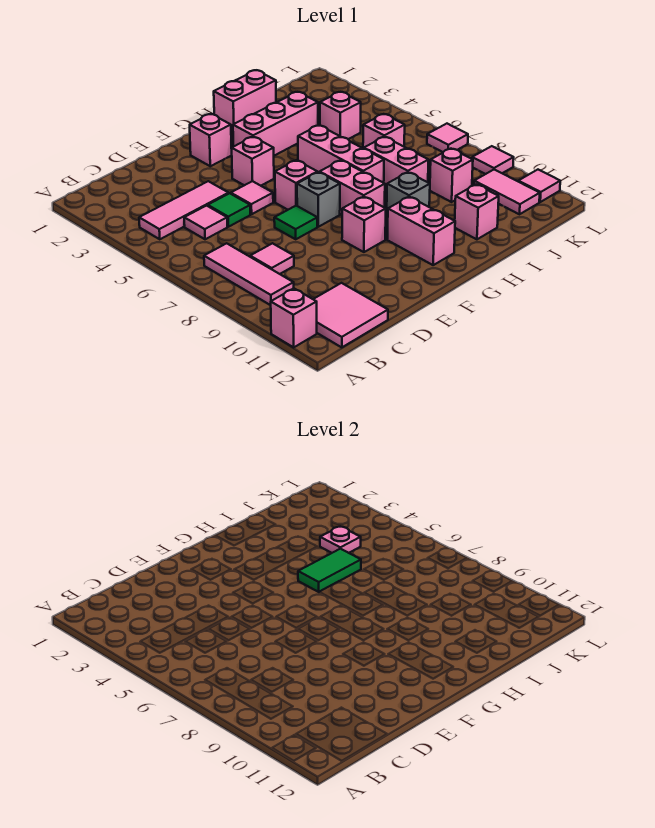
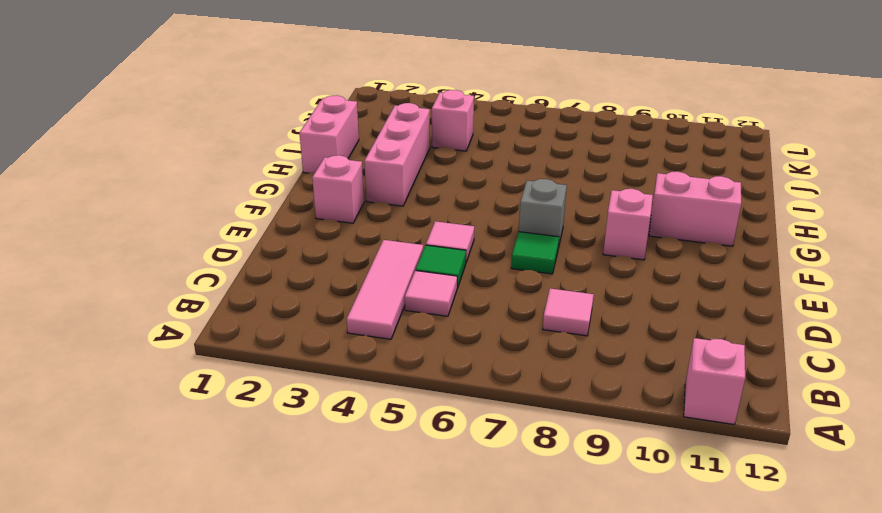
none -> pink tile B7:B9 level 1
none -> pink tile B11:C12 level 1
none -> pink brick F4 level 1
none -> pink brick F6 level 1

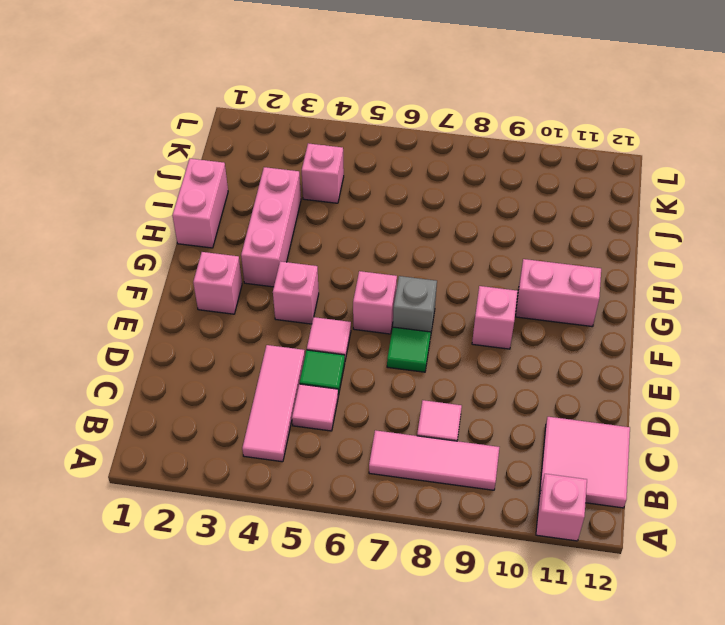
none -> pink brick G7:G8 level 1
none -> pink brick H5:H7 level 1
none -> grey brick H9 level 1
none -> pink brick I7:I8 level 1

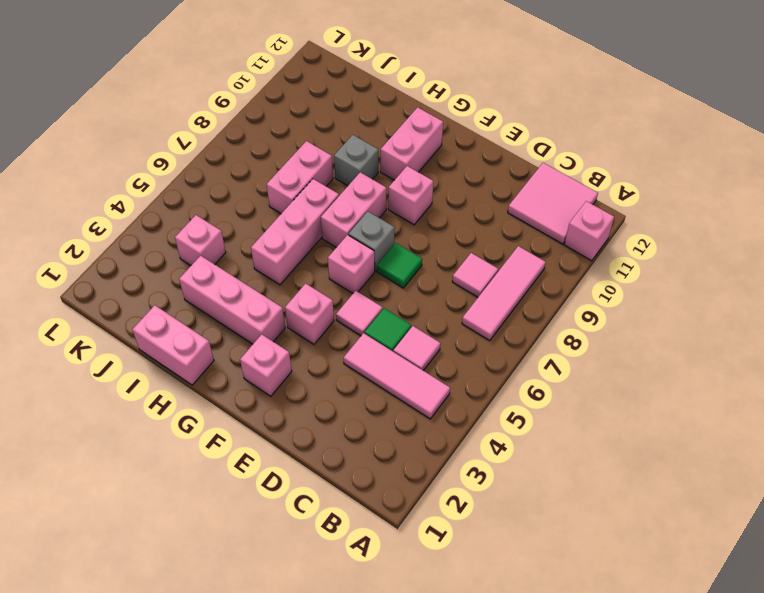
none -> pink brick I11 level 1
none -> pink brick J6 level 1
none -> pink brick J9 level 1
none -> pink tile K10:K11 level 1

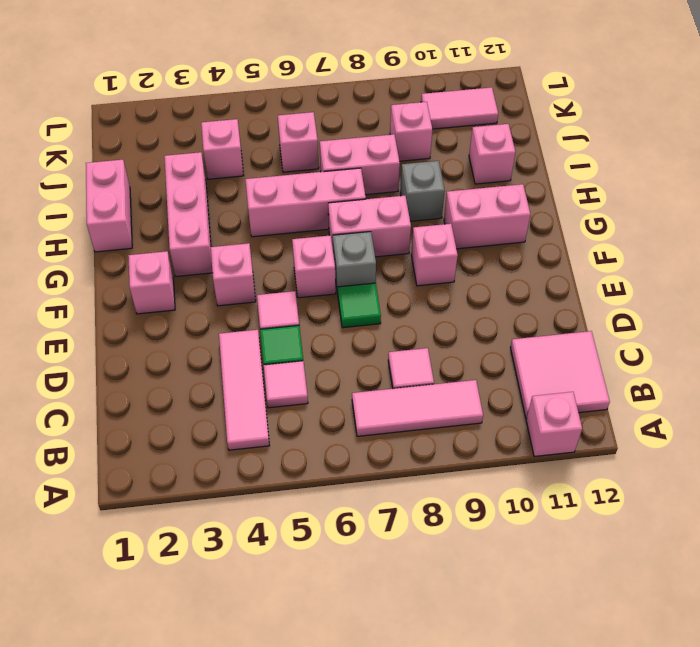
none -> pink tile L7 level 1
none -> pink tile L9 level 1
none -> pink tile L11 level 1
none -> green tile H5:I5 level 2

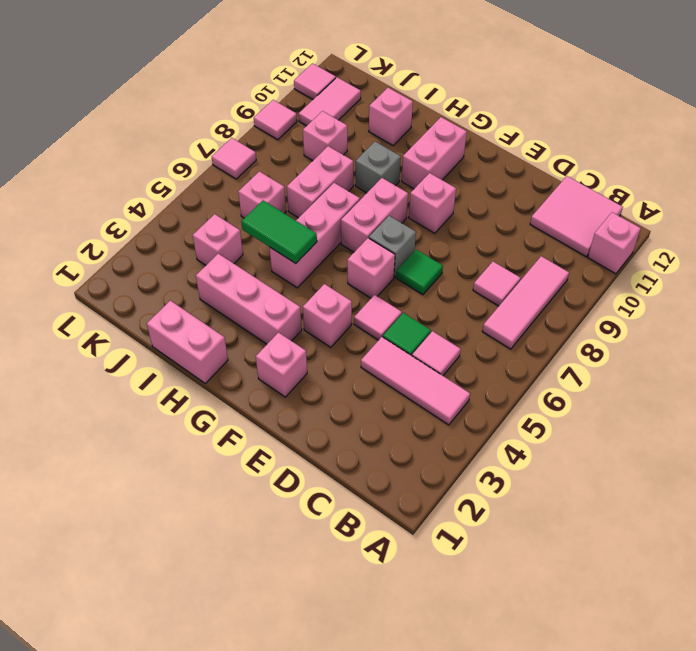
none -> pink plate J4 level 2

